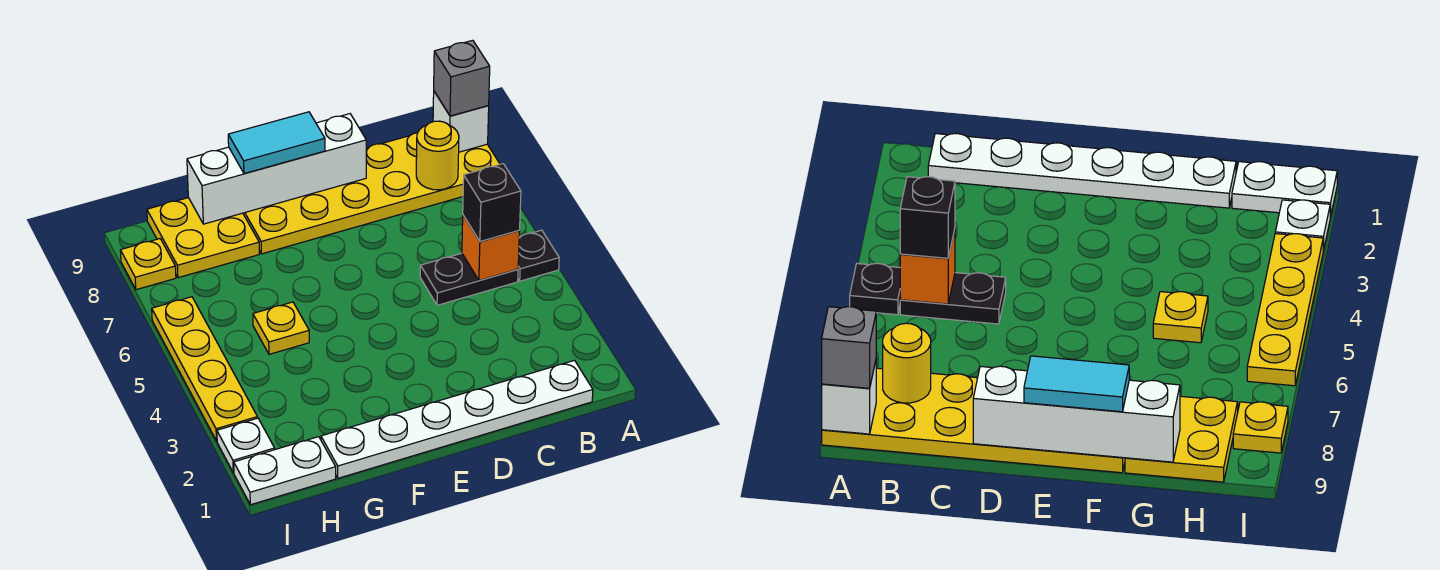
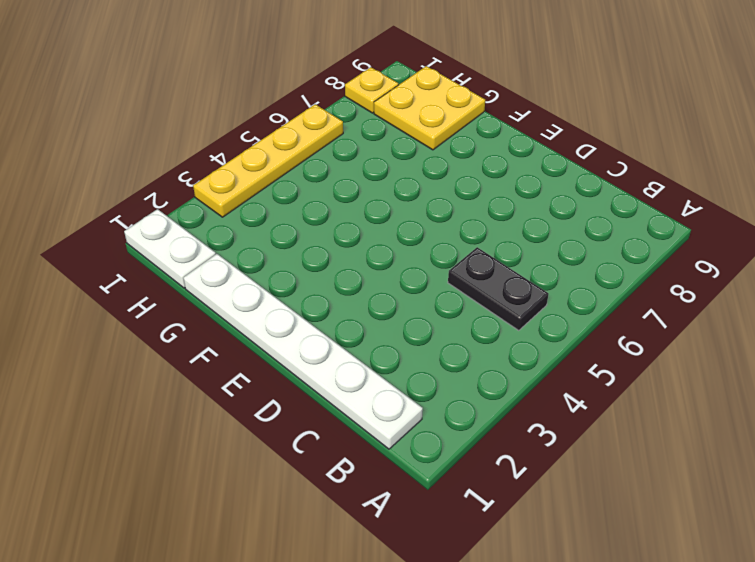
none -> black plate A5 level 1
none -> yellow plate A8:F9 level 1
none -> yellow plate G5 level 1

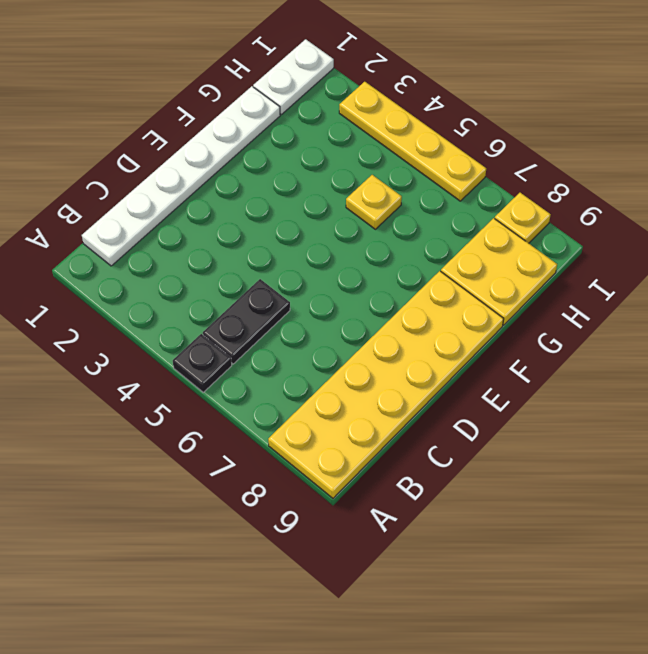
none -> white plate I2 level 1
none -> white brick A9 level 2
none -> orange brick B5 level 2

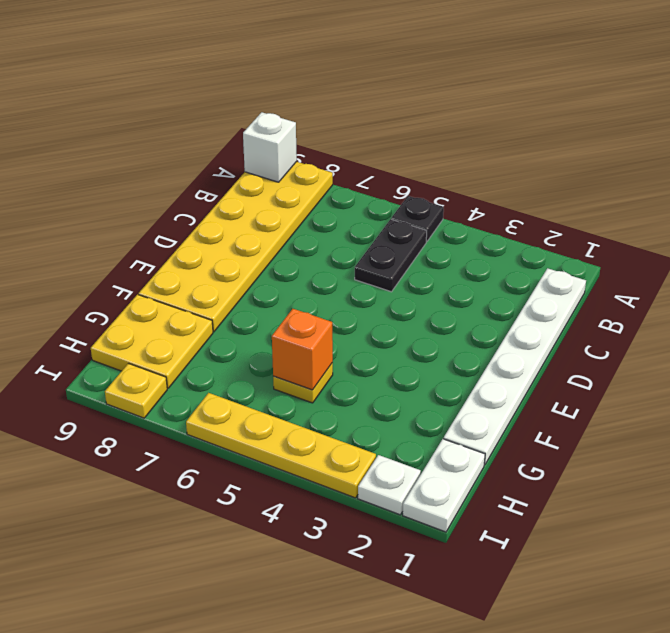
orange brick G5 level 2 -> orange brick B5 level 2
none -> yellow round brick B8 level 2
none -> white brick D9:G9 level 2
none -> grey brick A9 level 3

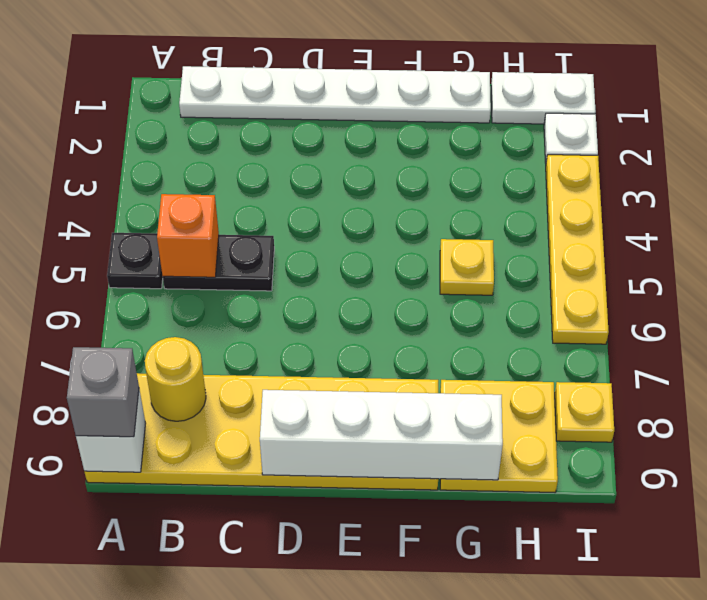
none -> black brick B5 level 3
none -> cyan tile E9:F9 level 3

